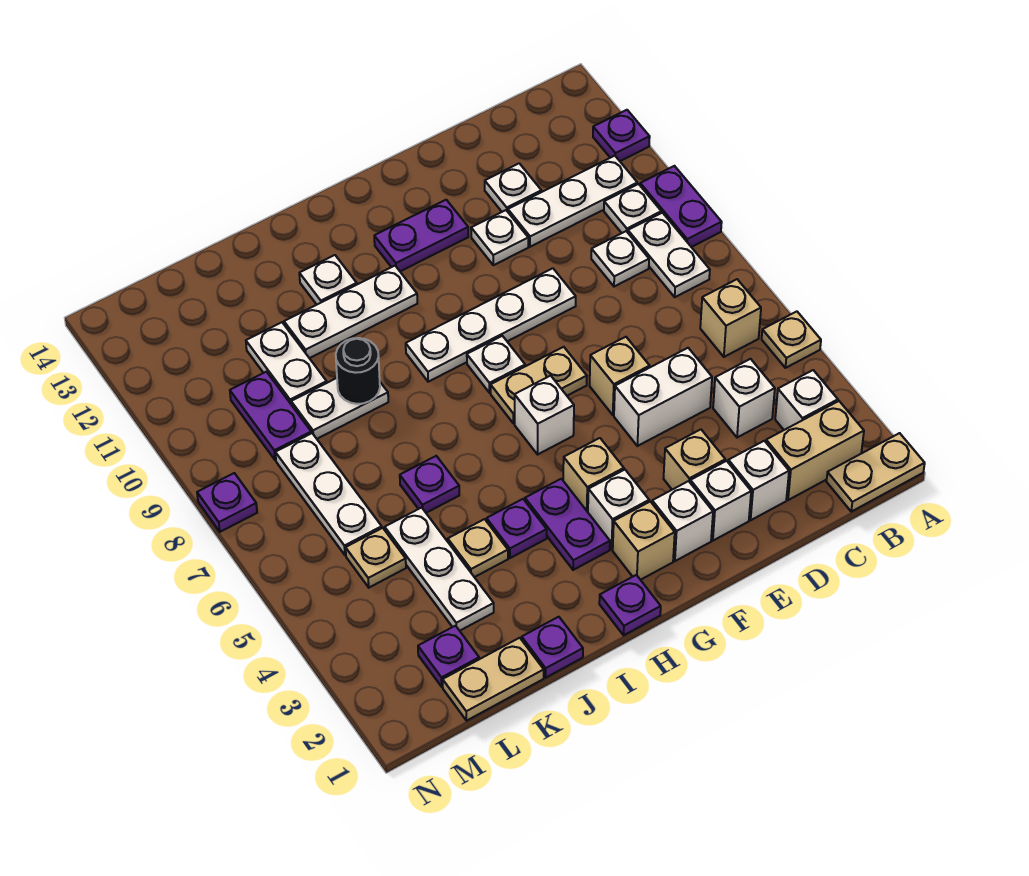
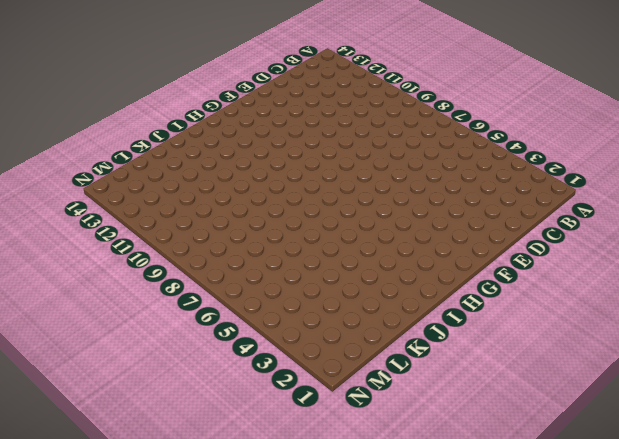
none -> tan plate A1:B1 level 1
none -> tan plate A5 level 1
none -> purple plate A9:A10 level 1
none -> purple plate A12 level 1

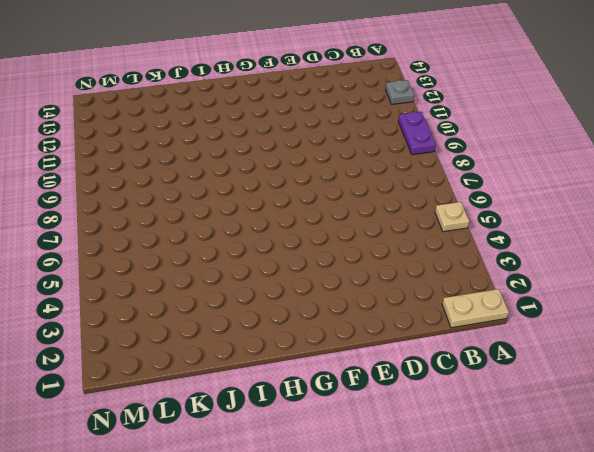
grey plate A12 level 1 -> purple plate A12 level 1
none -> tan brick B2:C2 level 1
none -> white brick B3 level 1
none -> tan brick B6 level 1
none -> white plate B8:B9 level 1

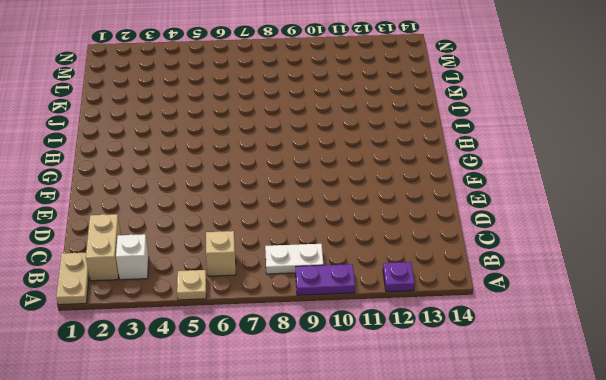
none -> white plate B10 level 1
none -> white plate B11:D11 level 1
none -> white brick C4 level 1
none -> white plate C9 level 1

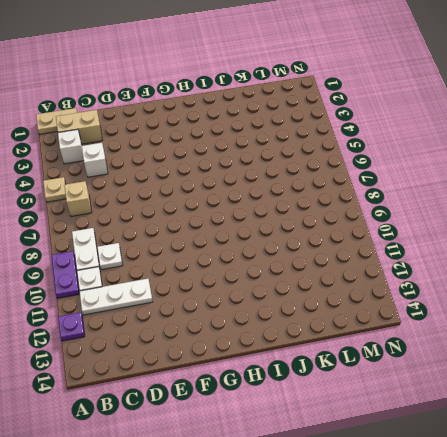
none -> white brick D2 level 1
none -> white brick D5:E5 level 1
none -> white plate D12 level 1
none -> white brick E2 level 1

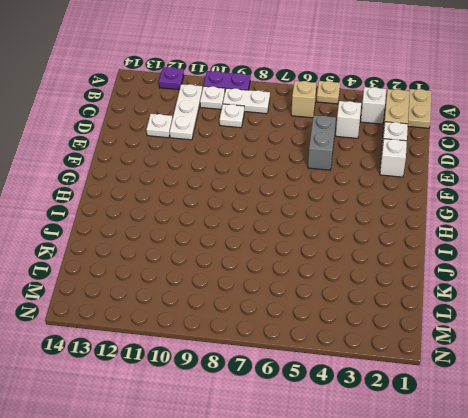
grey brick D5:E5 level 1 -> white brick D5:E5 level 1
none -> tan brick E3 level 1
none -> tan brick E6 level 1
none -> white plate E9:H9 level 1
none -> white plate E11 level 1

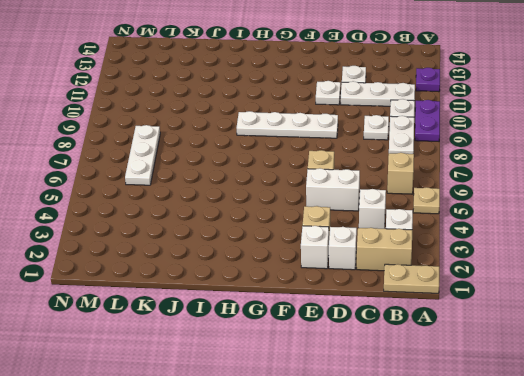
none -> white brick F2 level 1
none -> tan plate F7:G7 level 1
none -> purple plate F12:G12 level 1
none -> tan brick G2 level 1

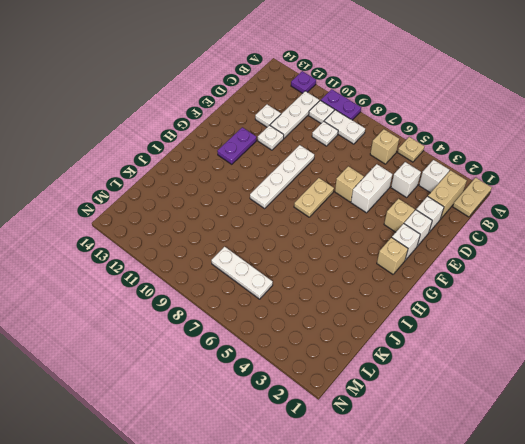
none -> white brick G3 level 1
none -> tan brick G4 level 1
none -> white brick G6 level 1
none -> white plate G8 level 1

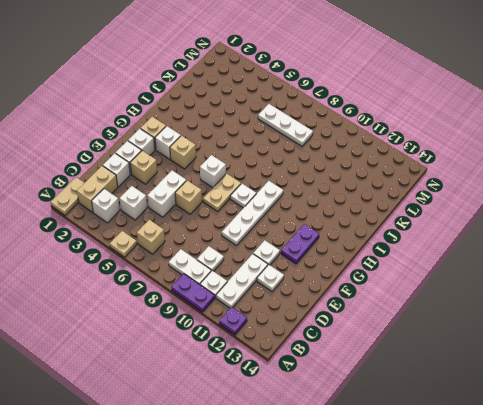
none -> purple plate H1 level 1
none -> purple plate H3:H4 level 1
none -> white plate H11:J11 level 1
none -> purple plate I4 level 1

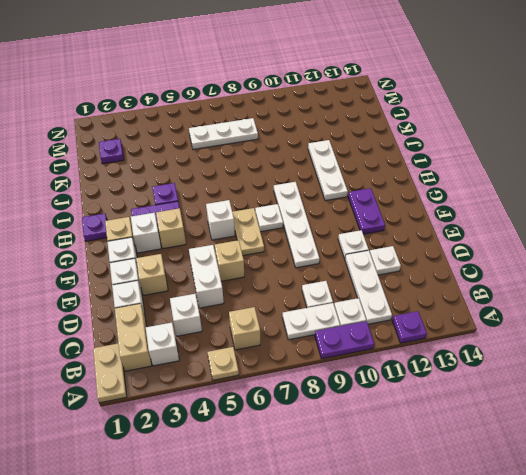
none -> white plate I12 level 1
none -> purple plate J1 level 1
none -> tan plate J4 level 1
none -> purple plate J6 level 1

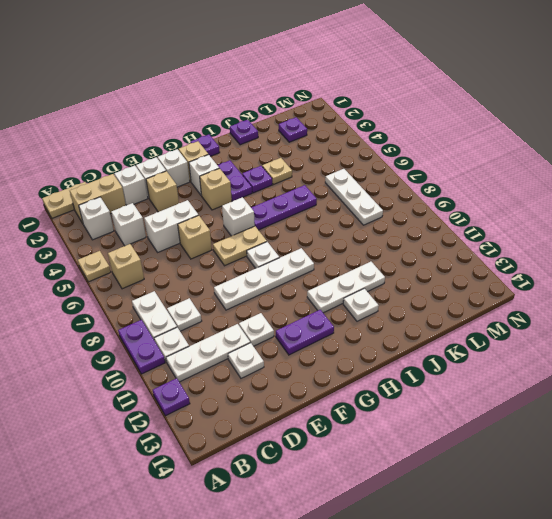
purple plate H6:J6 level 1 -> purple plate J6 level 1
none -> white plate J9:K9 level 1
none -> tan plate K1:L1 level 1
none -> white plate K3:K5 level 1
none -> white plate K10:K11 level 1

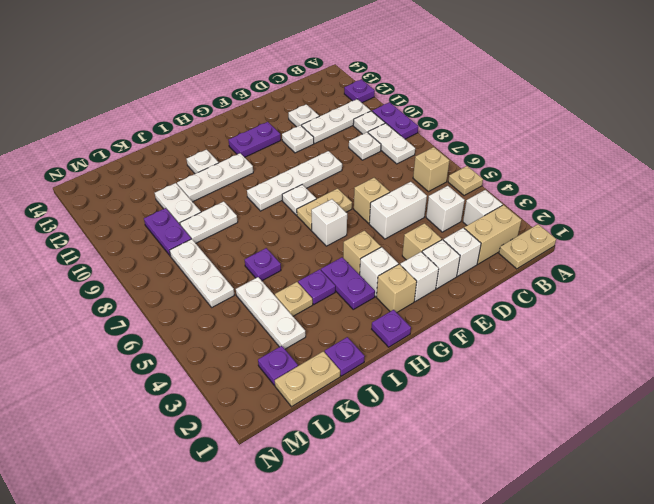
none -> tan plate L5 level 1
none -> purple plate N8 level 1
none -> black round brick J9 level 2

